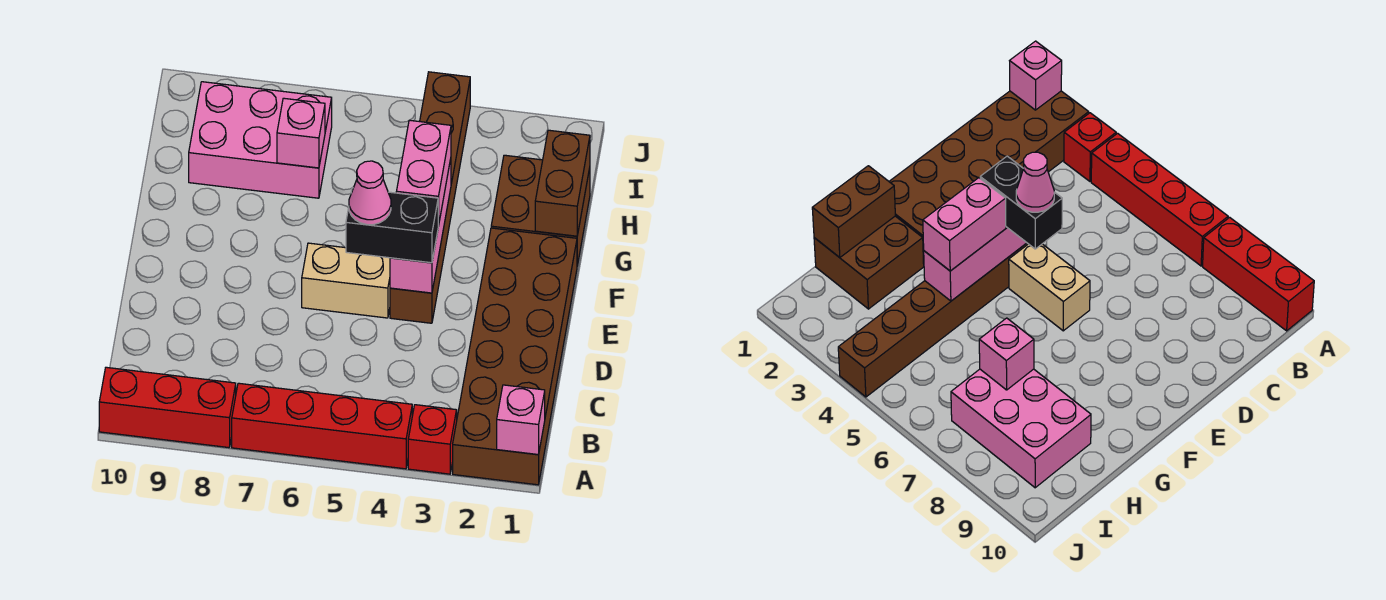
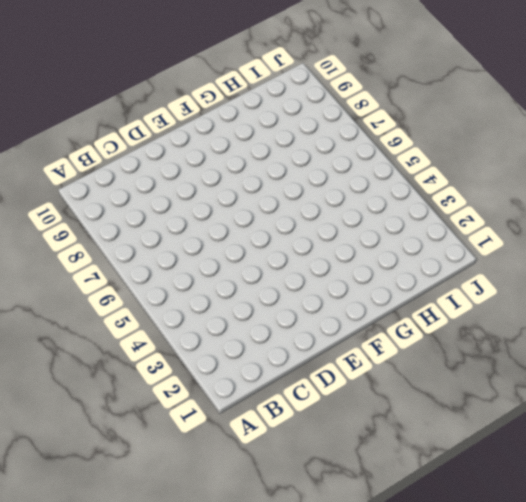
none -> brown brick A1:F2 level 1
none -> red brick A3 level 1
none -> red brick A4:A7 level 1

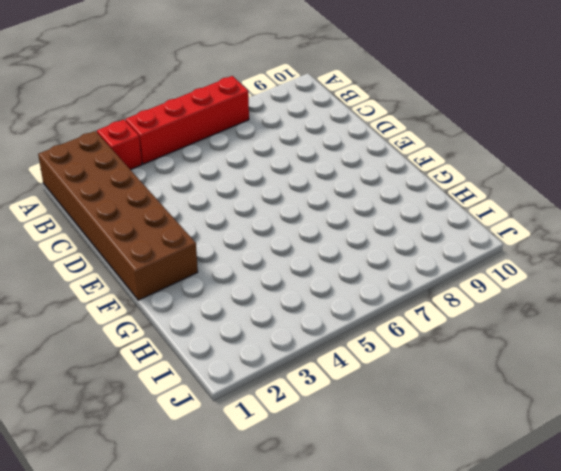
none -> red brick A8:A10 level 1
none -> brown brick E4:J4 level 1
none -> tan brick E5:E6 level 1

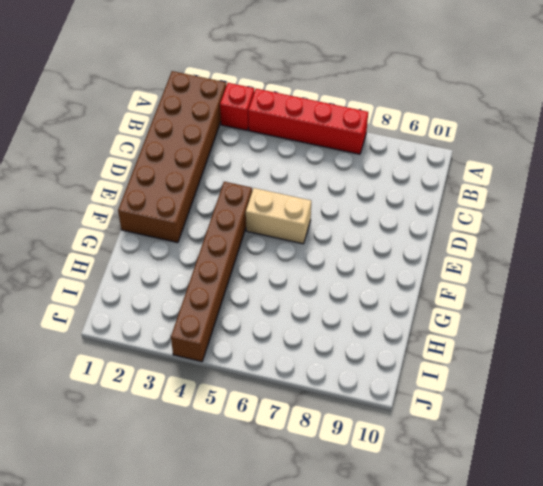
none -> red brick A8:A10 level 1
none -> brown brick G1:H2 level 1
none -> pink brick H7:I9 level 1

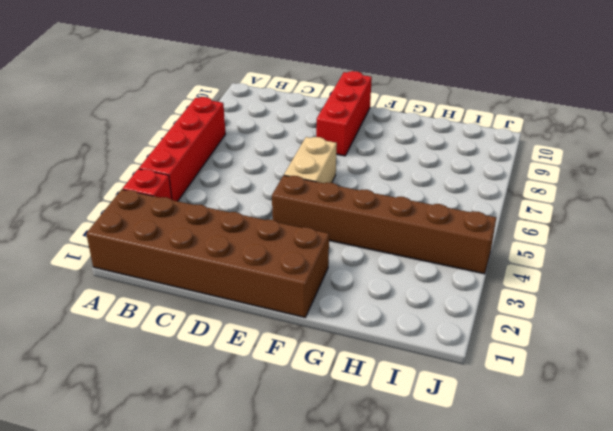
red brick E8:E10 level 1 -> red brick A8:A10 level 1
none -> brown brick G1:H2 level 1
none -> pink brick H7:I9 level 1
none -> pink brick A1 level 2

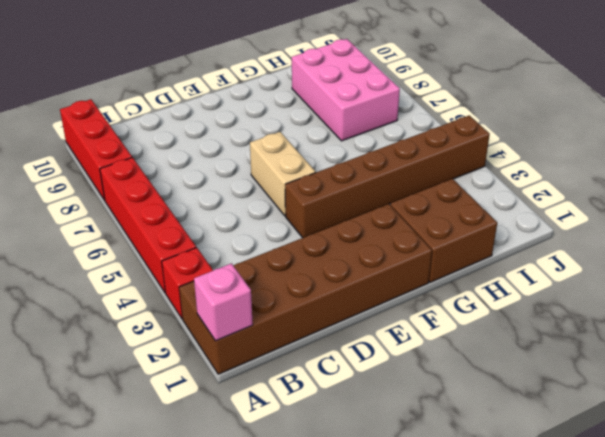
none -> pink brick E4:G4 level 2
none -> brown brick G1:H1 level 2
none -> pink brick H7 level 2

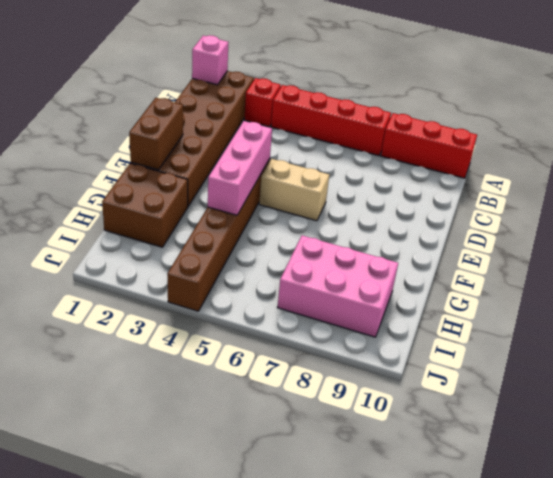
brown brick E1:F1 level 2 -> brown brick G1:H1 level 2
none -> pink brick H7 level 2
none -> black brick E4:E5 level 3
none -> pink brick F4:G4 level 3

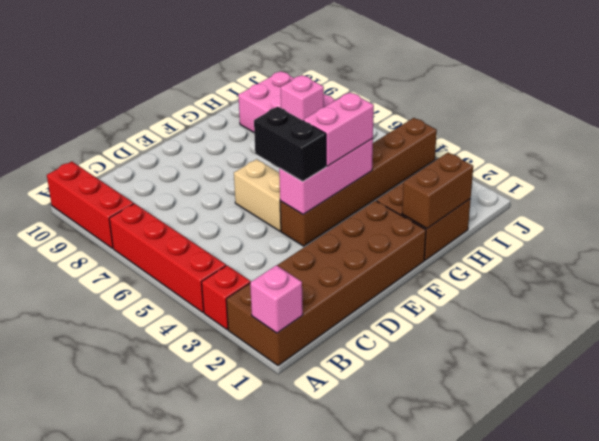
none -> pink cone E5 level 4

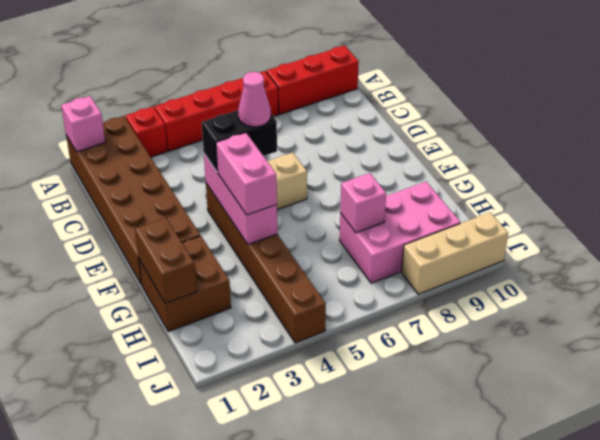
tan brick J8:J10 level 1 -> none

